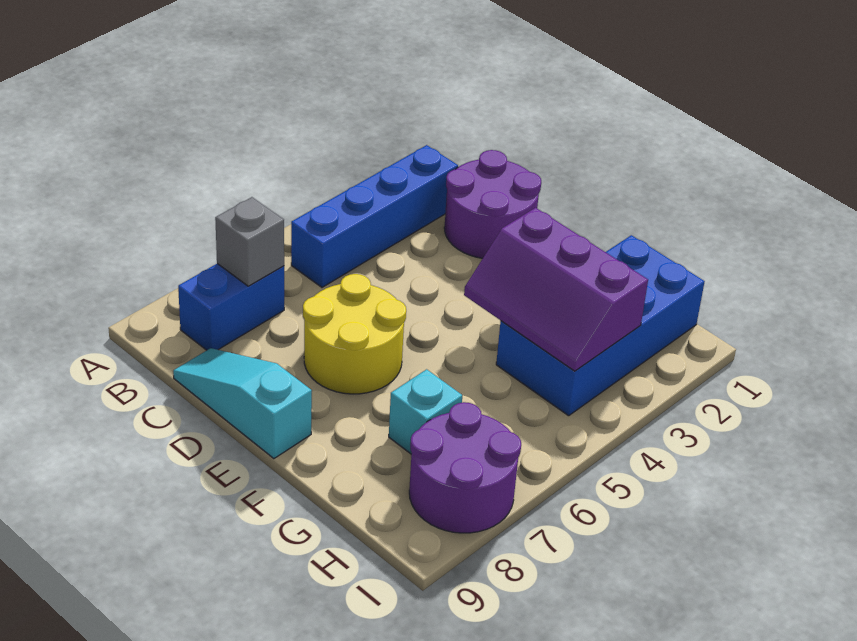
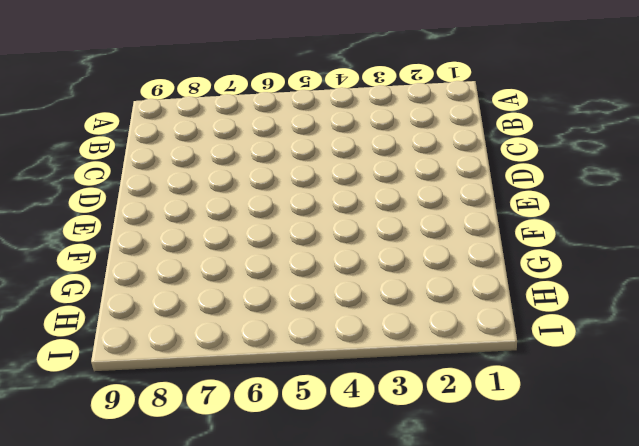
none -> blue brick B2:B5 level 1
none -> blue brick B7:B8 level 1

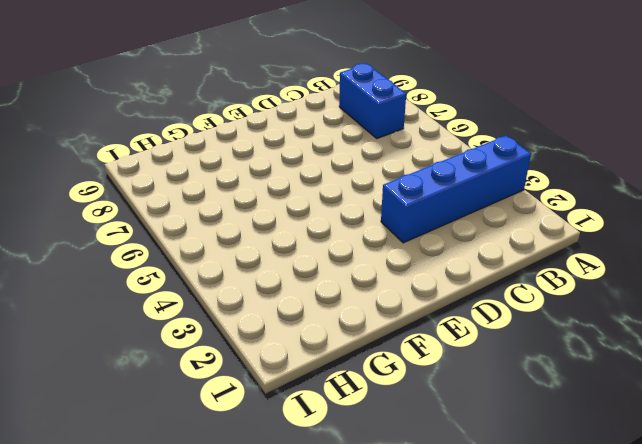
blue brick A3:D3 level 1 -> blue brick B2:B5 level 1
none -> purple round brick C1:D2 level 1
none -> cyan slope C9:E9 level 1 top E

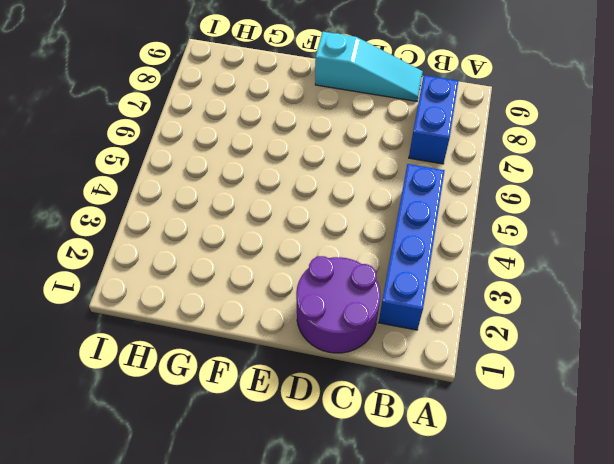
none -> yellow round brick D6:E7 level 1
none -> blue brick G1:H4 level 1

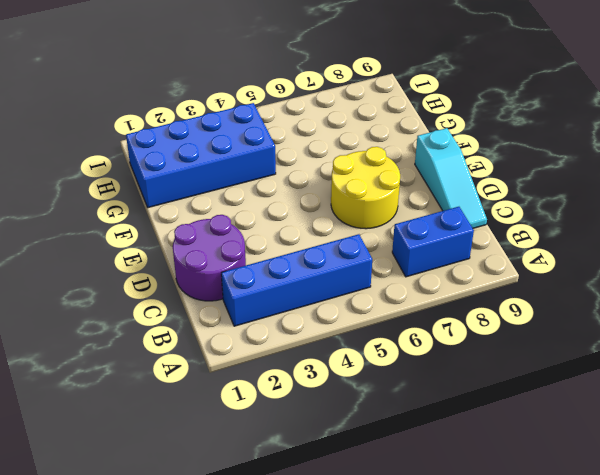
none -> cyan brick G7 level 1
none -> purple round brick H7:I8 level 1

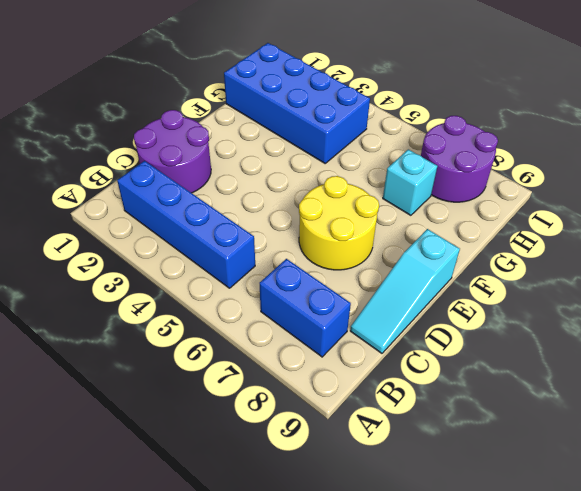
none -> grey brick B7 level 2
none -> purple slope F3:H4 level 2 top 3

